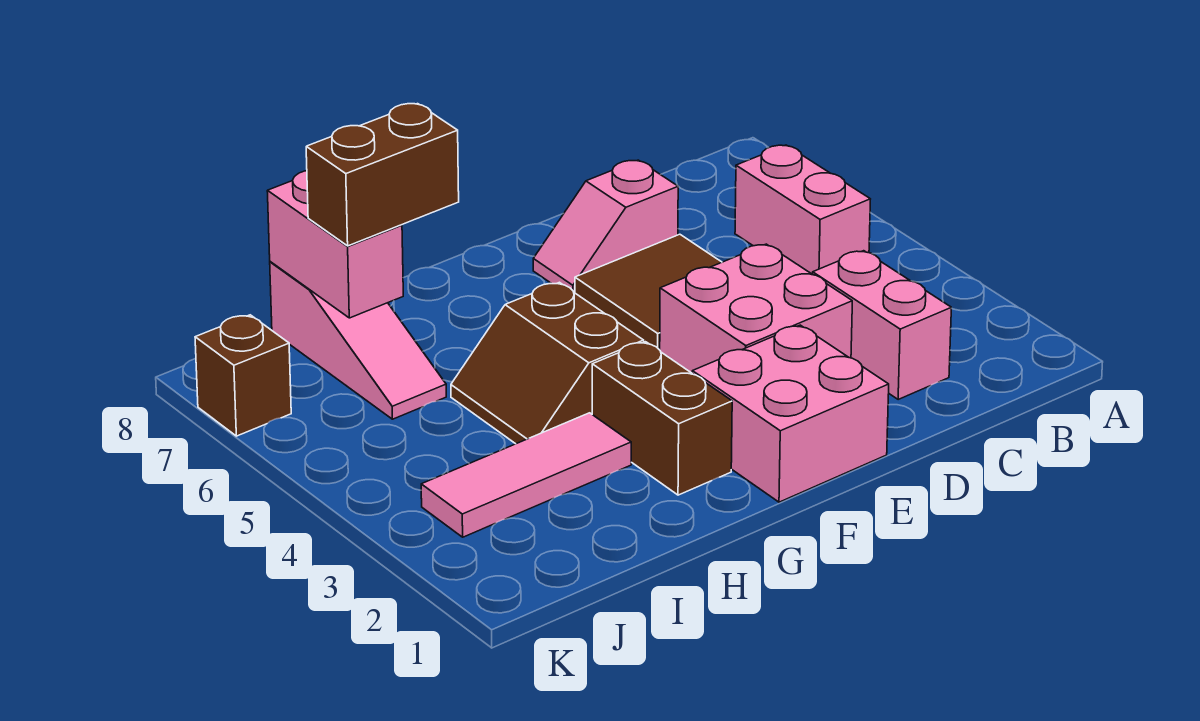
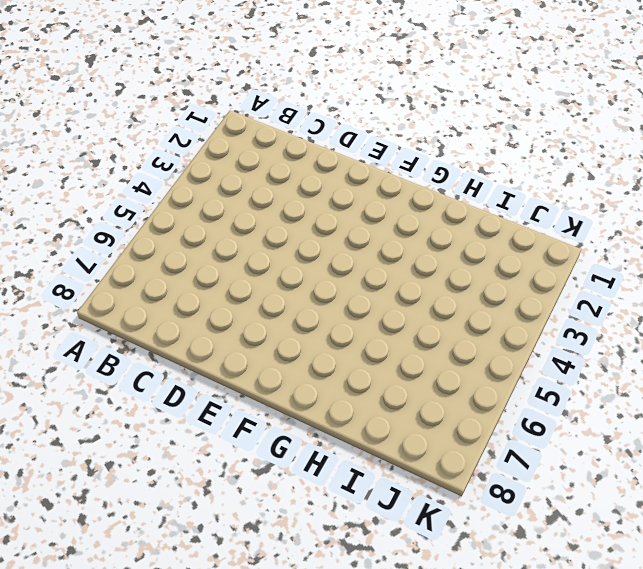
none -> pink brick B5:B6 level 1
none -> pink brick C2:C3 level 1
none -> pink brick D3:E4 level 1

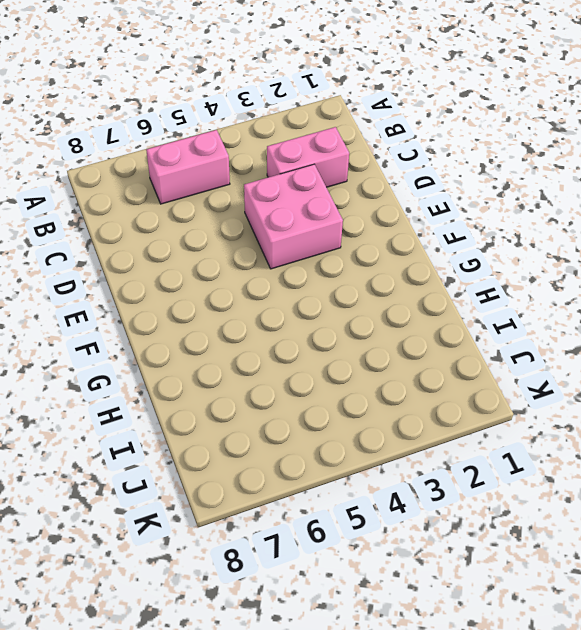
none -> brown tile D5:E6 level 1
none -> pink slope D7:E7 level 1 top D
none -> pink brick E1:F2 level 1

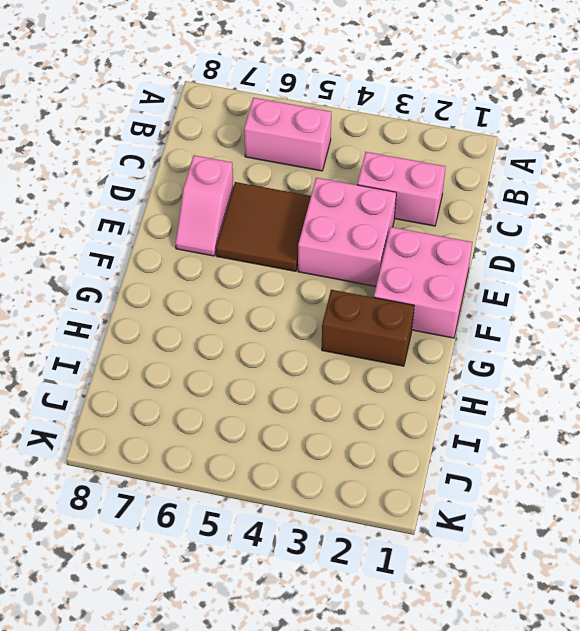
none -> brown slope G4:H5 level 1 top G
none -> pink tile H3:J3 level 1
none -> pink slope I6:I8 level 1 top 8

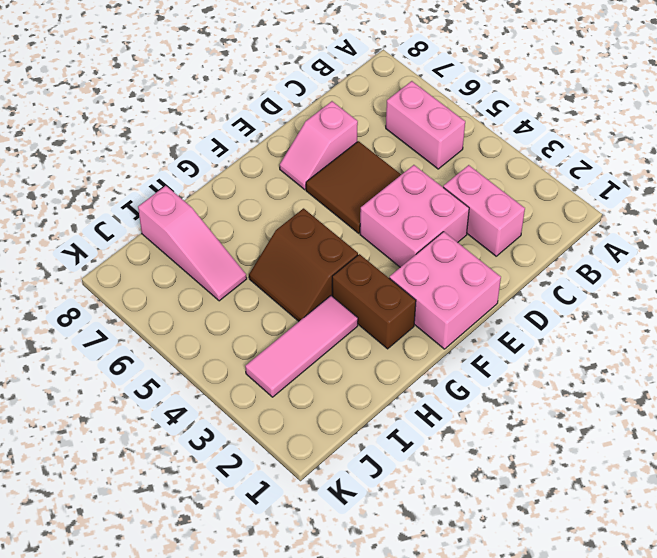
none -> brown brick K7 level 1
none -> pink brick I7:I8 level 2
none -> brown brick H7:I7 level 3

